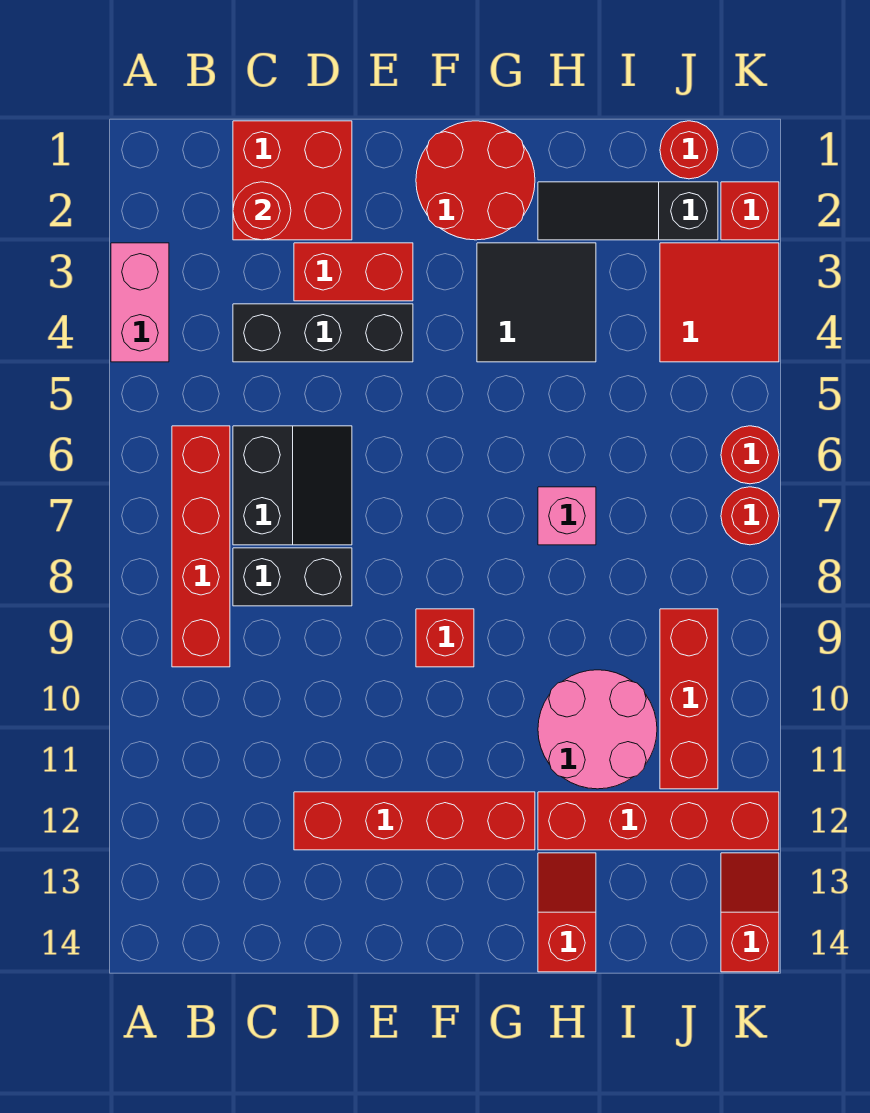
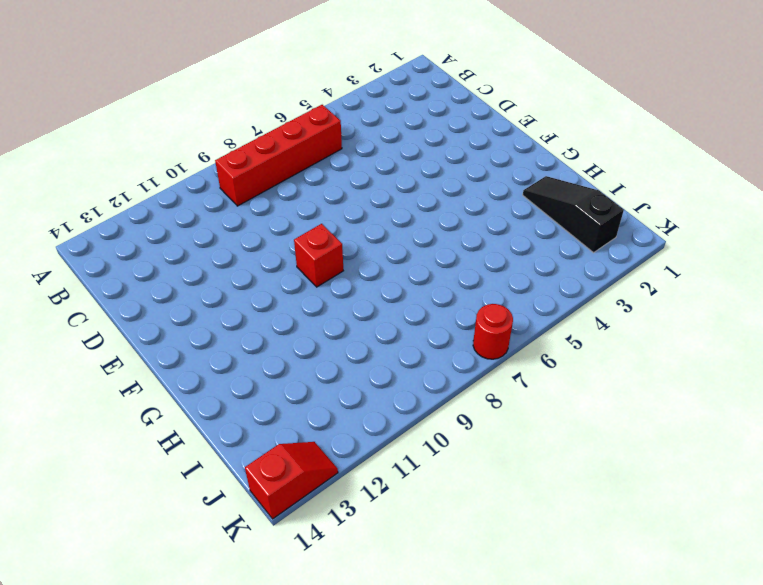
none -> pink brick A3:A4 level 1
none -> red brick C1:D2 level 1
none -> black brick C4:E4 level 1

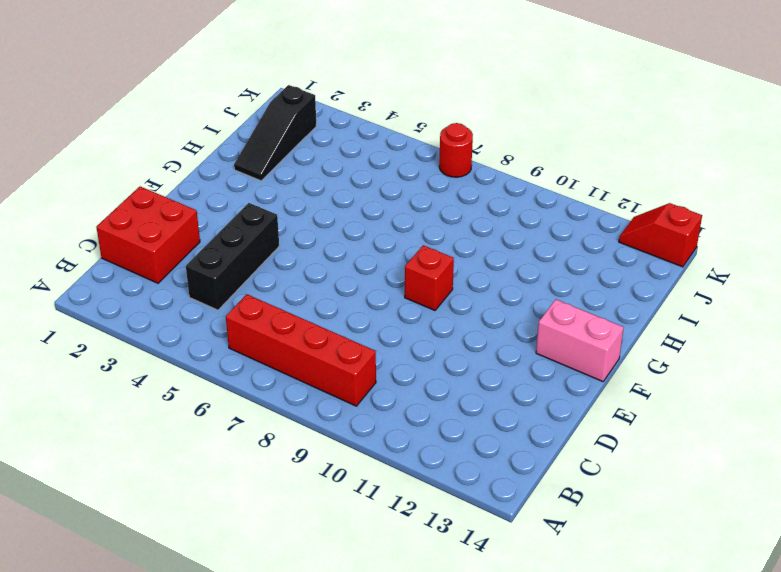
pink brick F13:F14 level 1 -> pink brick A3:A4 level 1
none -> black slope C6:D7 level 1 top C
none -> black brick C8:D8 level 1
none -> red brick D3:E3 level 1

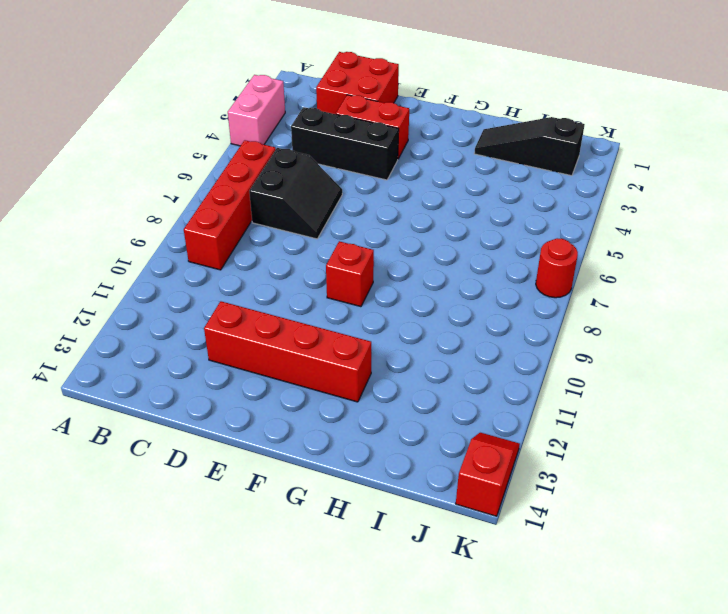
none -> black brick C8:D8 level 1
none -> red round brick F1:G2 level 1
none -> black tile G3:H4 level 1

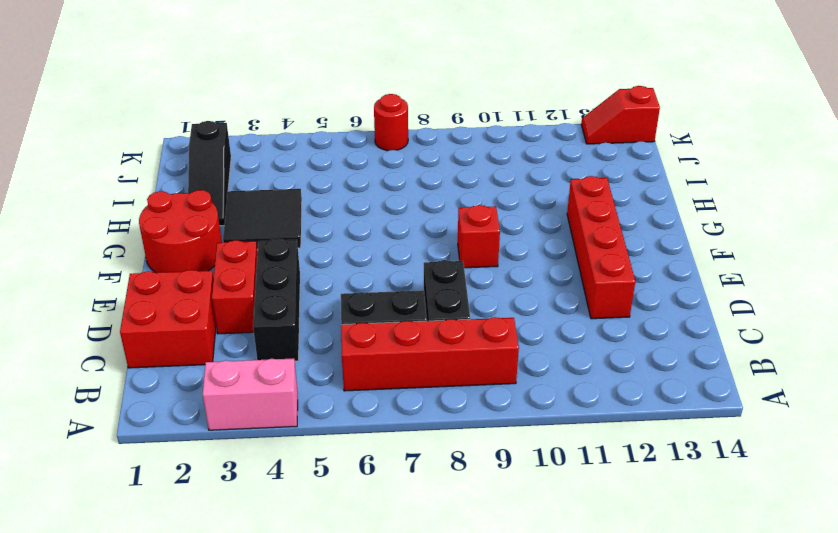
none -> pink brick H7 level 1
none -> pink round brick H10:I11 level 1
none -> red brick H12:K12 level 1

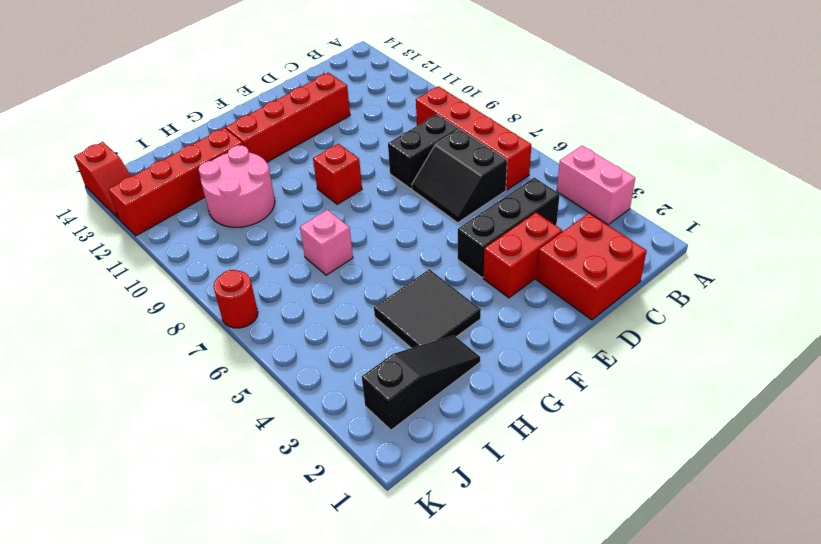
none -> red round brick F1:G2 level 1
none -> red slope H13:H14 level 1 top 14
none -> red round brick J1 level 1

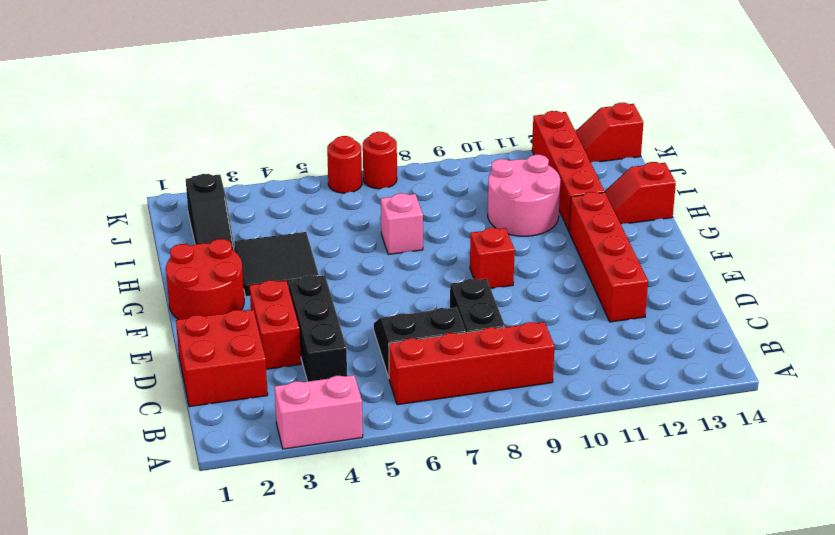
none -> red round brick J1 level 1
none -> red tile J3:K4 level 1
none -> red brick J9:J11 level 1

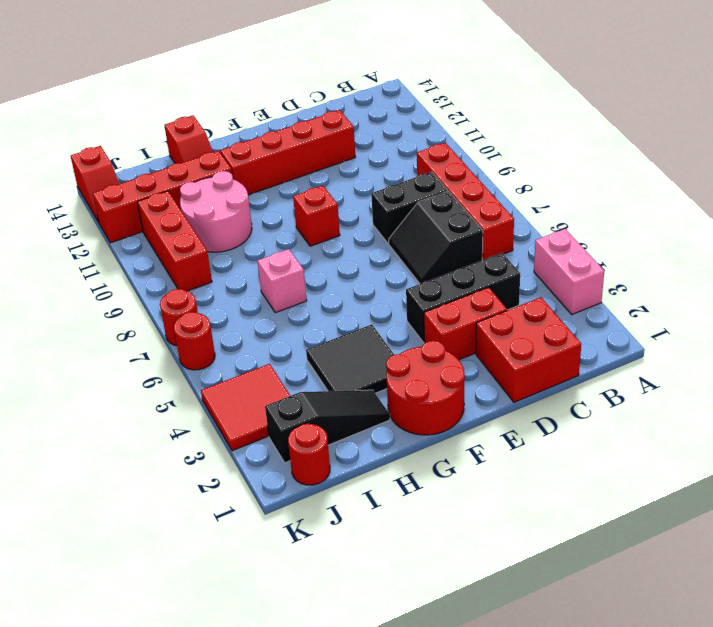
none -> red brick K2 level 1
none -> red round brick C2 level 2

